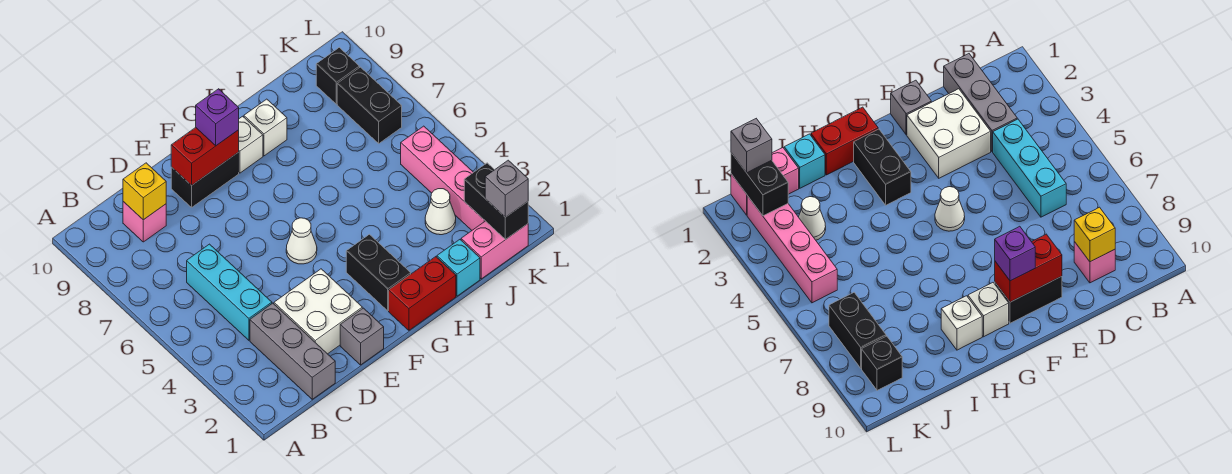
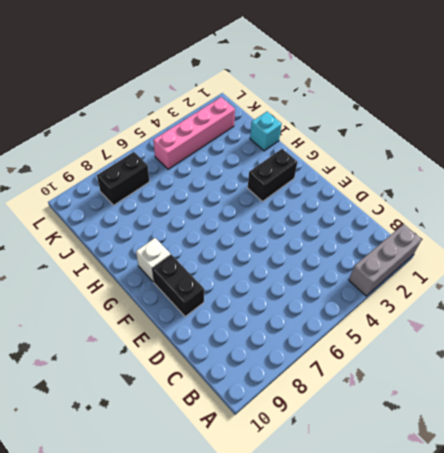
grey brick A1:A3 level 1 -> grey brick C1:C3 level 1
none -> cyan brick C4:C6 level 1
none -> pink brick C9 level 1
none -> white brick D2:E3 level 1

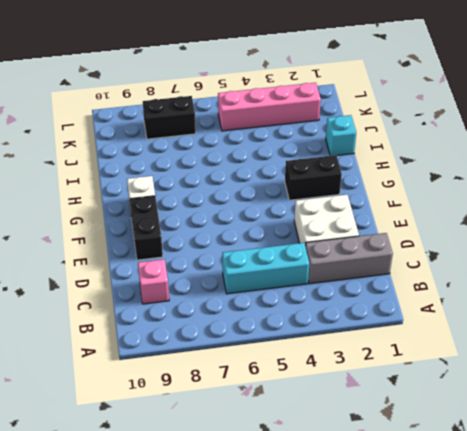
none -> grey brick E1 level 1
none -> white cone F5 level 1
none -> red brick G1:H1 level 1

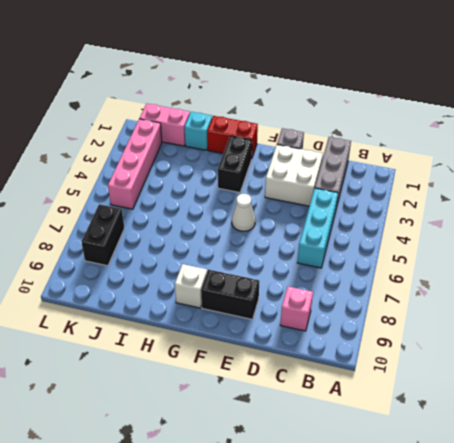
none -> white brick H9 level 1
none -> white cone J3 level 1
none -> black brick K9 level 1

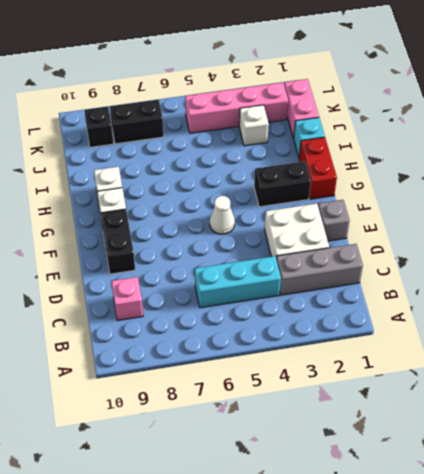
white brick J3 level 1 -> white cone J3 level 1
none -> yellow brick C9 level 2
none -> red brick E9:F9 level 2
none -> black brick K1:K2 level 2

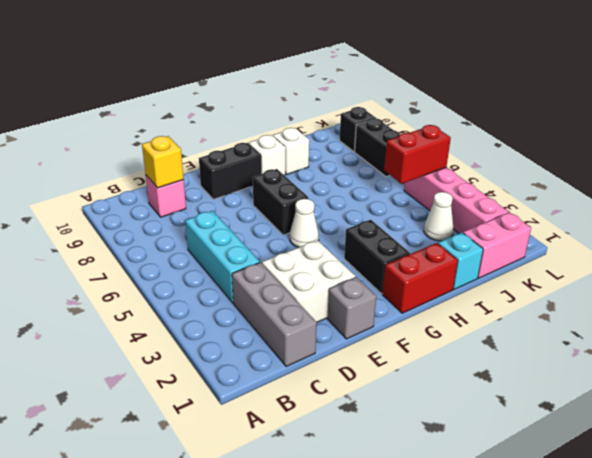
black brick F6:F7 level 1 -> black brick K1:K2 level 2
red brick J5:K5 level 2 -> red brick E9:F9 level 2
none -> purple brick F9 level 3
none -> grey brick K1 level 3

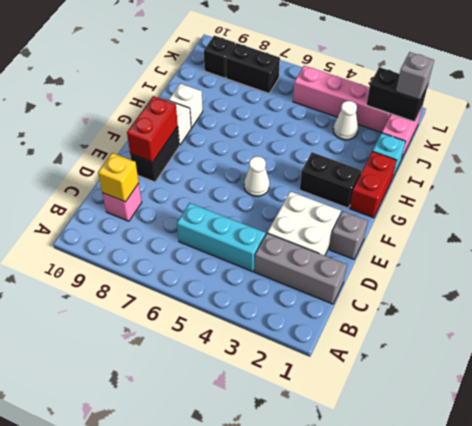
none -> purple brick F9 level 3

